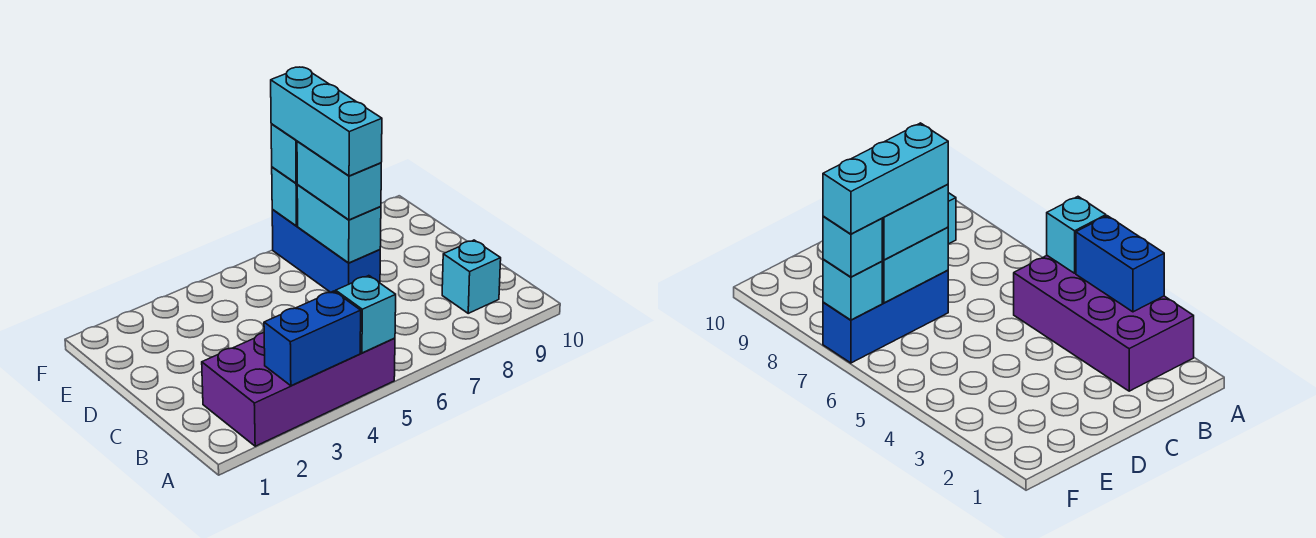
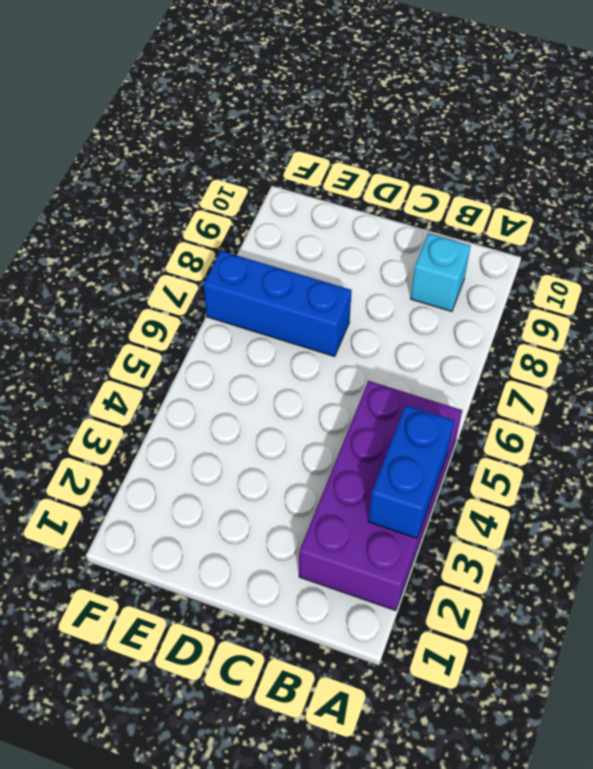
none -> cyan brick A5 level 2
none -> cyan brick D7:E7 level 2

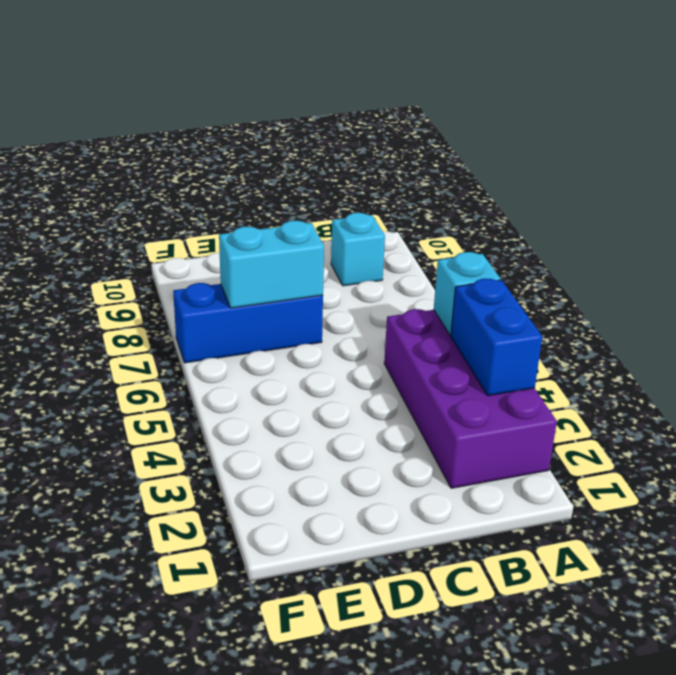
none -> cyan brick F7 level 2
none -> cyan brick D7:E7 level 3

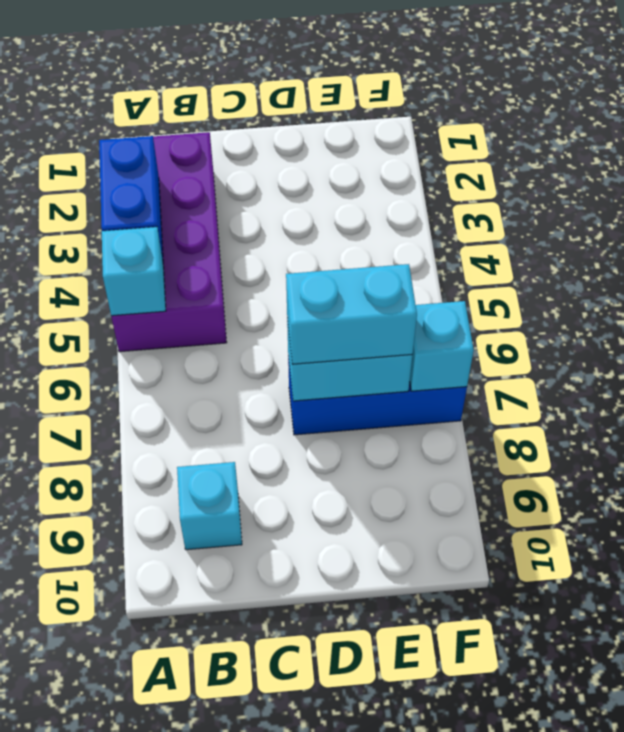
none -> cyan brick F7 level 3
none -> cyan brick D7:F7 level 4

